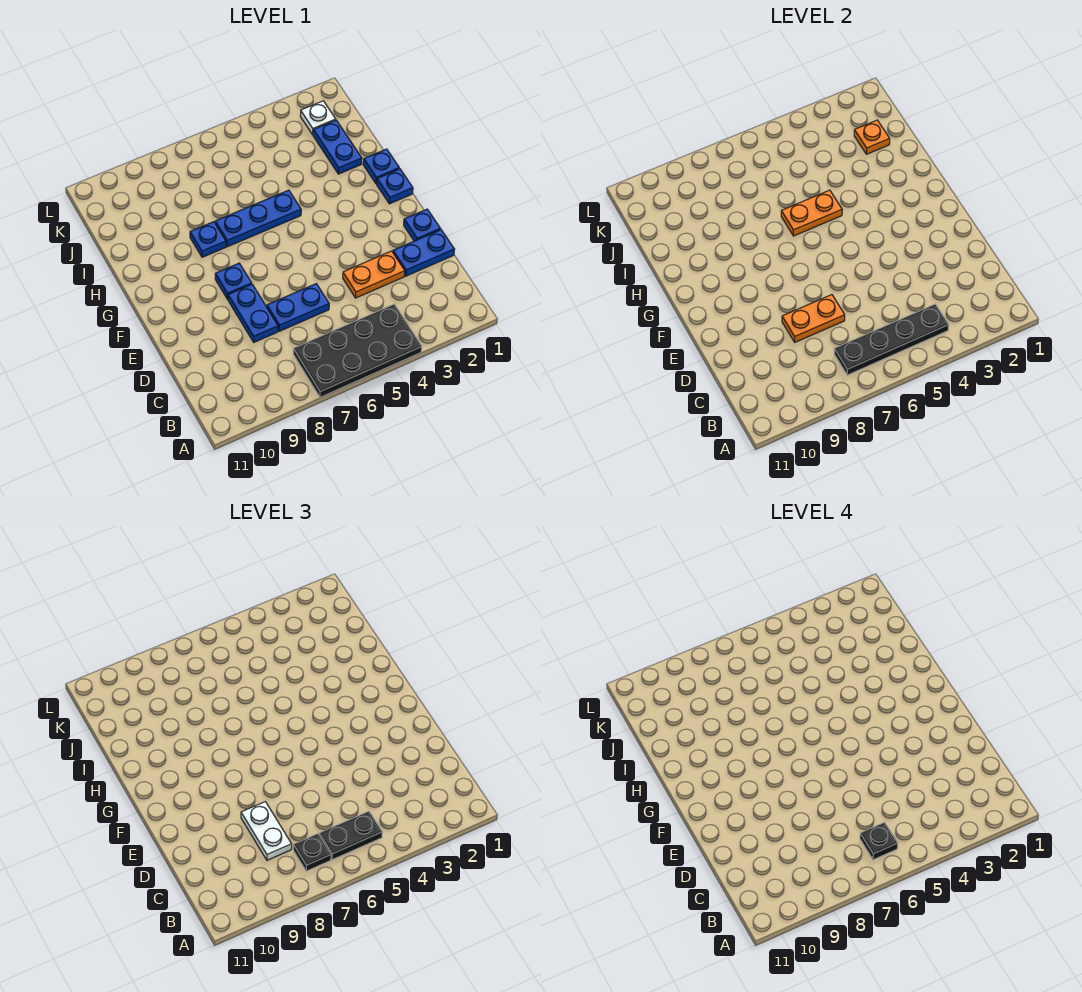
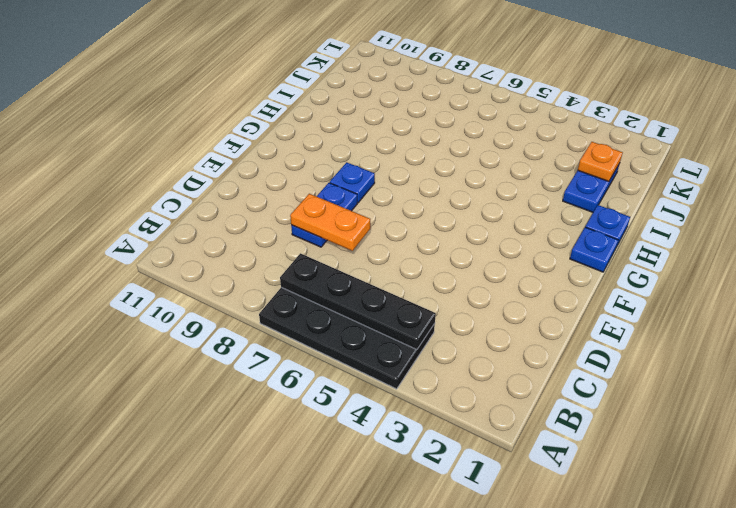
none -> blue plate D1:D2 level 1
none -> orange plate D3:D4 level 1
none -> blue plate D6:D7 level 1

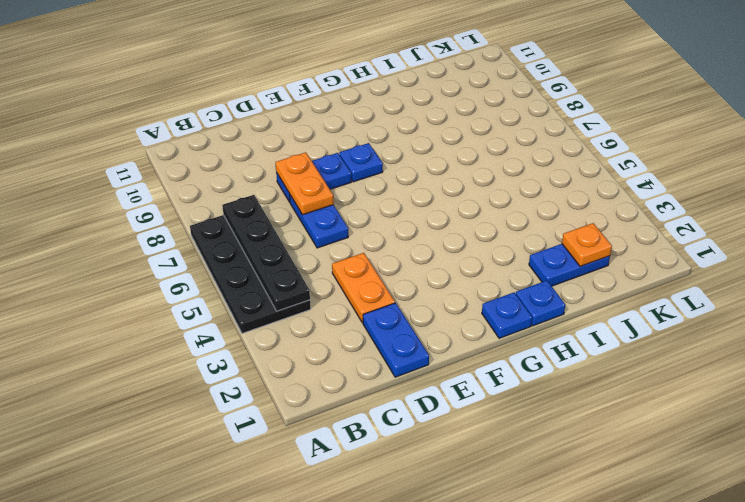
none -> blue plate E1 level 1
none -> blue plate H5:H7 level 1
none -> blue plate H8 level 1

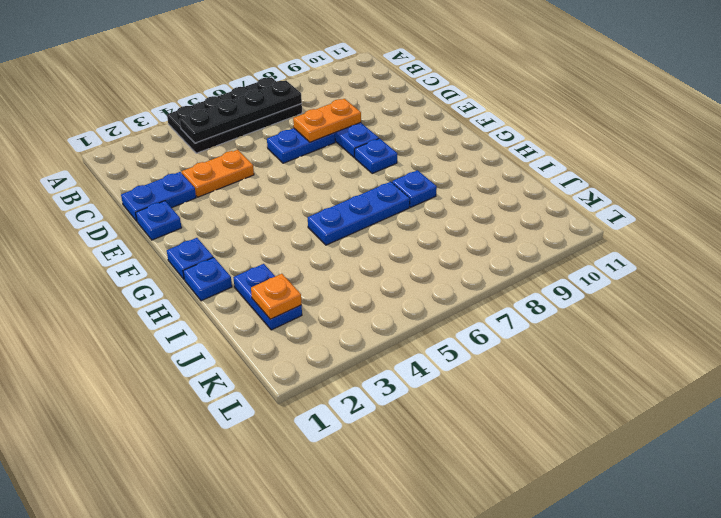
none -> white plate K2 level 1
none -> orange plate H5:H6 level 2
none -> black plate B5:B6 level 3

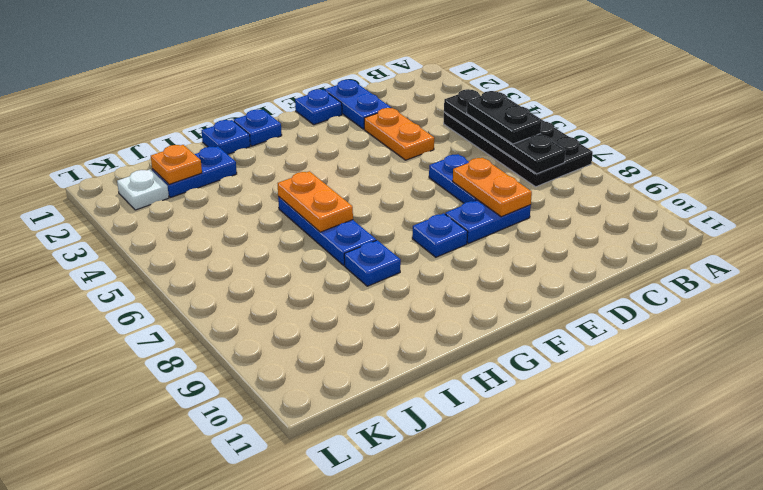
none -> black plate B7 level 3
none -> white plate C8:D8 level 3
none -> black plate B6 level 4

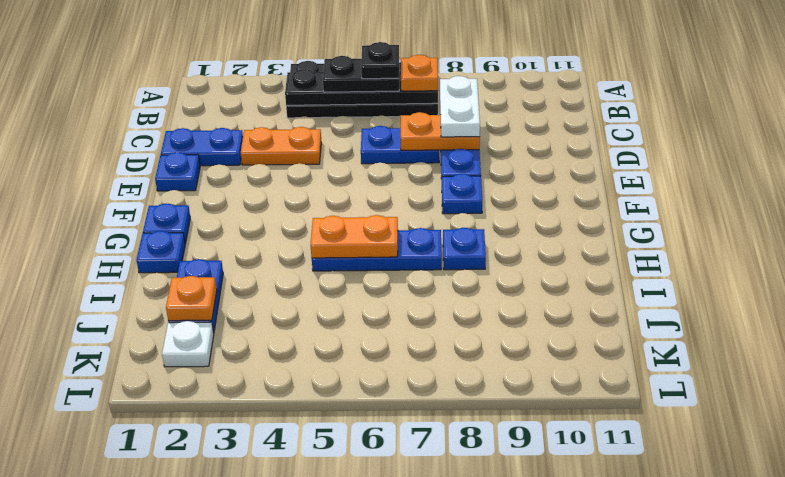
orange plate B7 level 3 -> black plate B7 level 3

